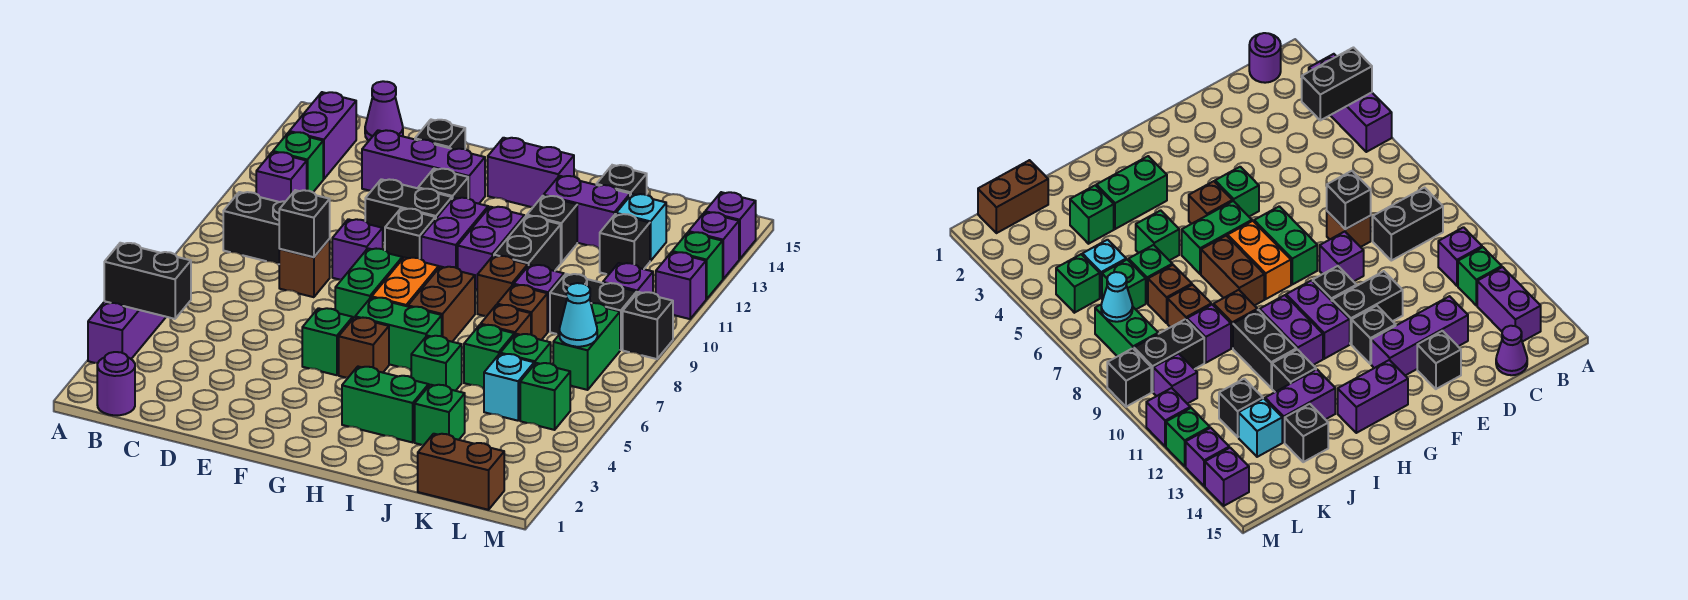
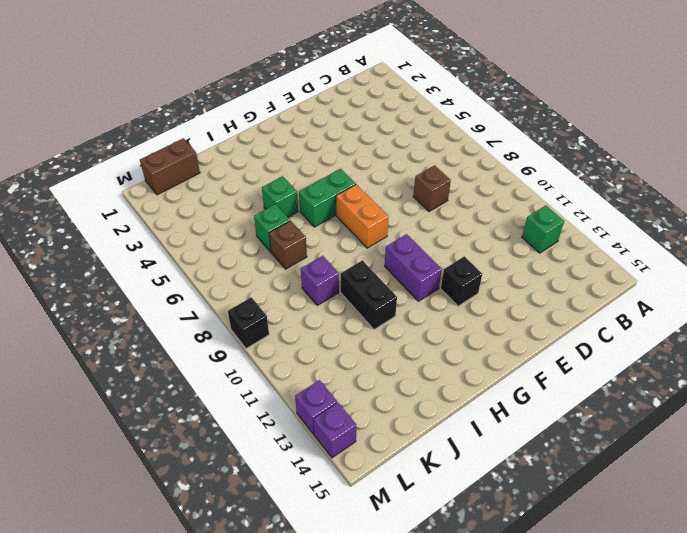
none -> purple brick A3:A5 level 1
none -> purple round brick B1 level 1
none -> black brick B9:C9 level 1
none -> purple brick B11 level 1

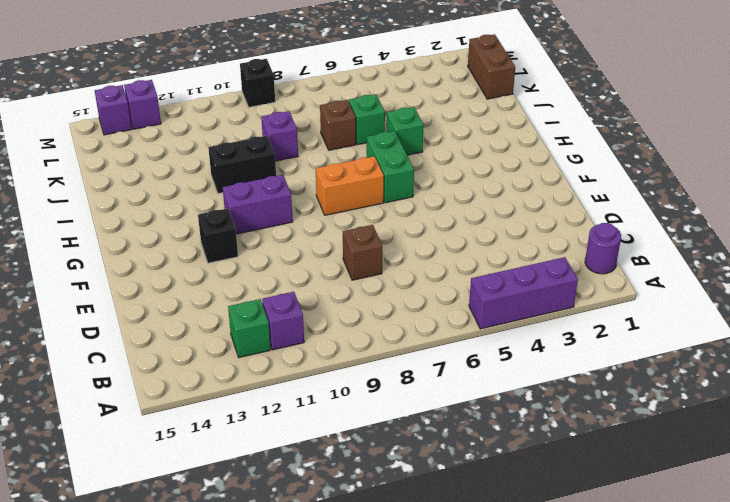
none -> black brick B9:C9 level 1
none -> purple brick B13:B14 level 1
none -> purple cone C15 level 1
none -> purple brick D13:F13 level 1

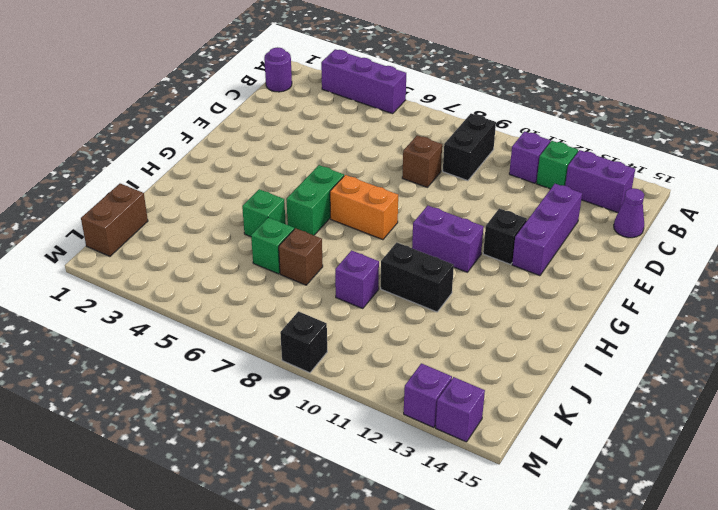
none -> purple brick E9 level 1
none -> black brick E11:F11 level 1
none -> black brick E14 level 1
none -> green brick F5 level 1

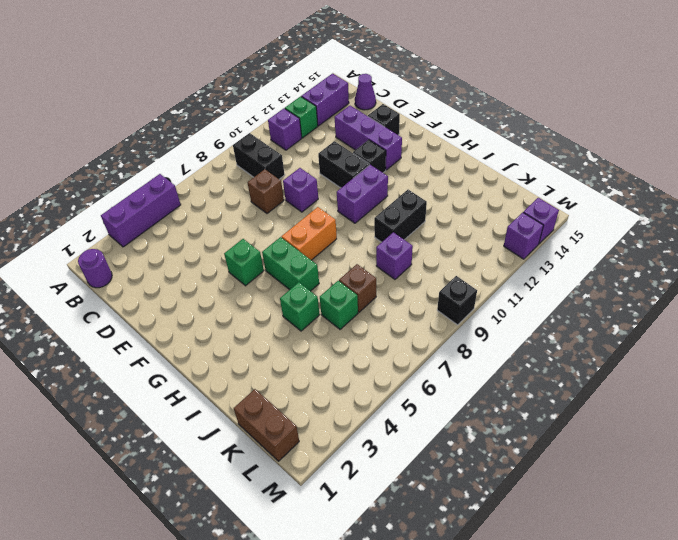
none -> green brick F7:F8 level 1
none -> black brick F10 level 1
none -> brown brick G5 level 1
none -> purple brick G14:H14 level 1

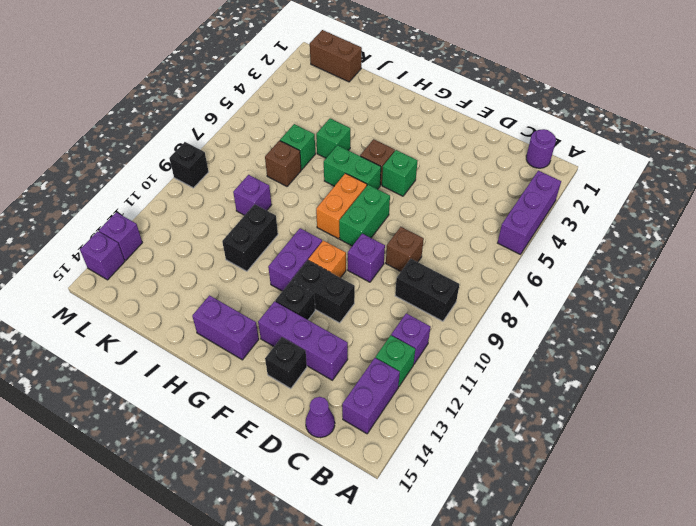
orange brick F10 level 1 -> black brick F10 level 1
none -> green brick H3:I3 level 1
none -> brown brick H7:H8 level 1
none -> purple brick H10:H11 level 1
none -> brown brick I9 level 1

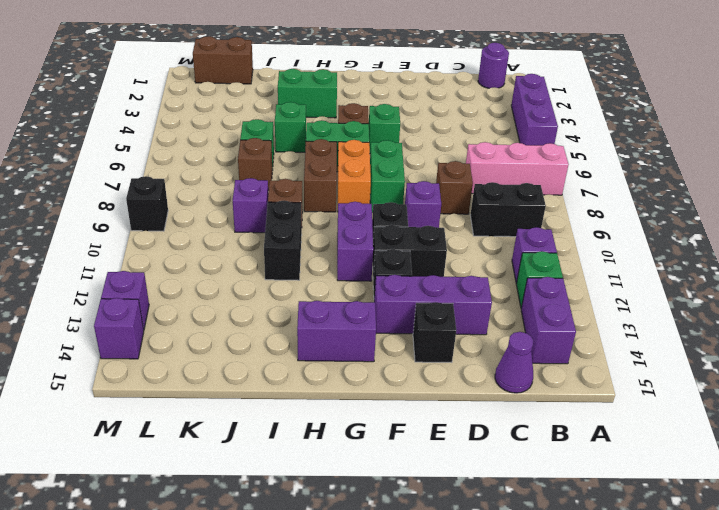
pink brick A7:C7 level 1 -> none
none -> purple brick H10:H11 level 1
none -> black brick I12 level 1
none -> purple brick I13:J13 level 1
none -> green brick J3 level 1

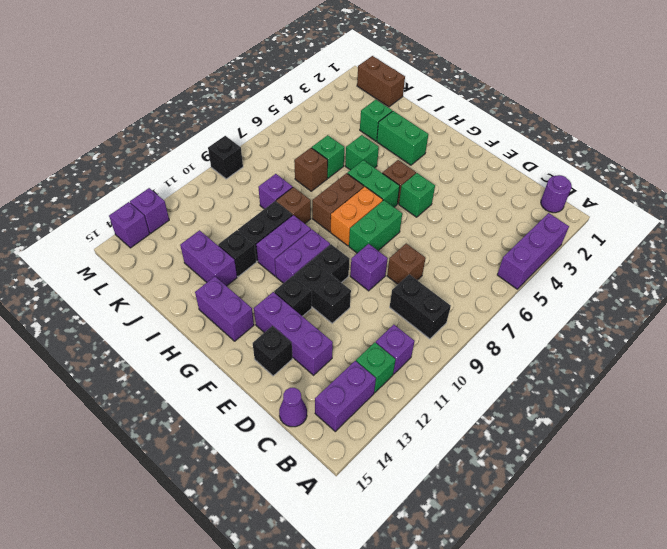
none -> brown brick J8 level 1
none -> black brick J14 level 1
none -> cyan brick K5 level 1
none -> green brick K6 level 1

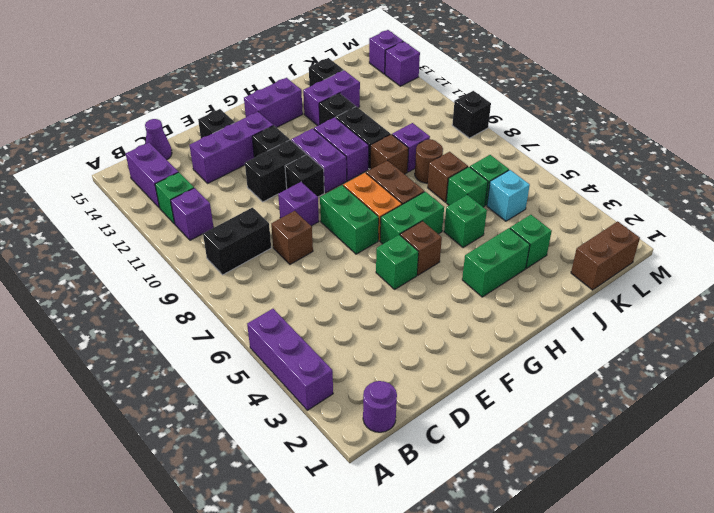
brown round brick J8 level 1 -> brown brick J8 level 1
none -> black brick K9:L9 level 1
none -> black brick K12 level 1
none -> cyan brick K13 level 1
none -> green brick L5 level 1

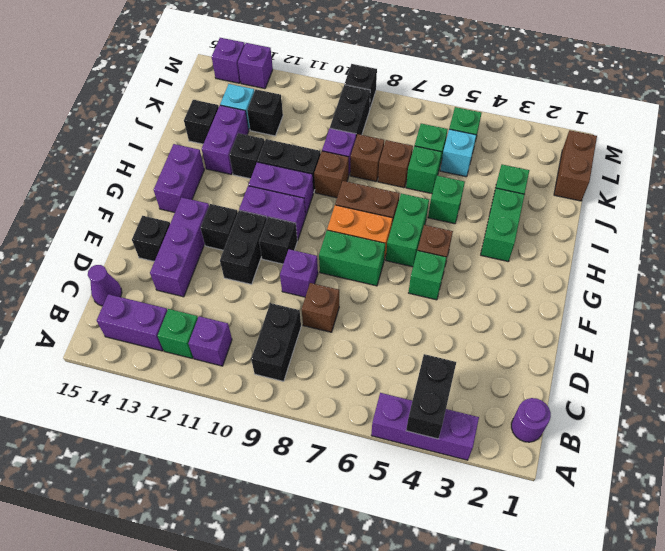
none -> green brick L7:L8 level 1
none -> purple brick L10 level 1
none -> purple brick M11 level 1
none -> green brick M12 level 1

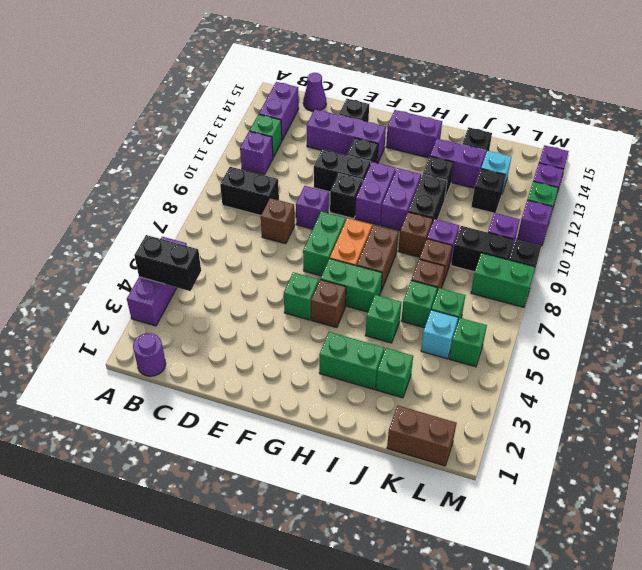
green brick L8:M8 level 1 -> green brick L7:L8 level 1
none -> black brick D8 level 2
none -> cyan cone L7 level 2

